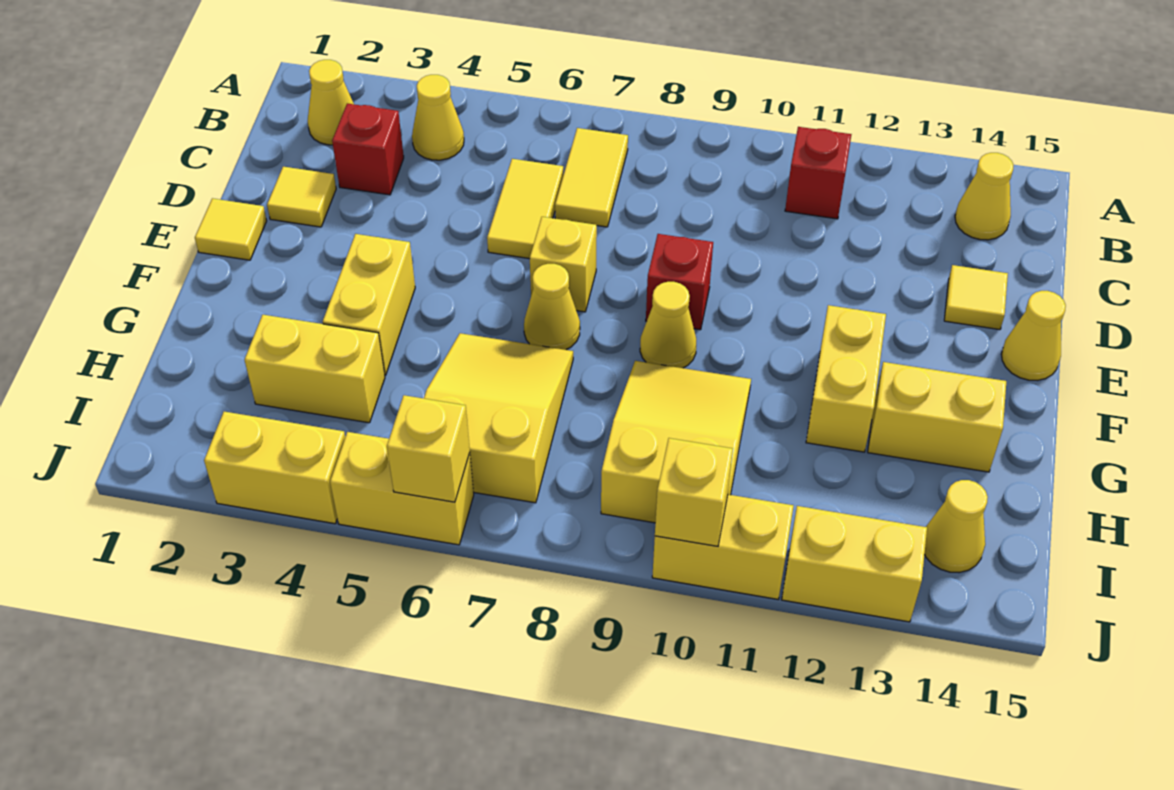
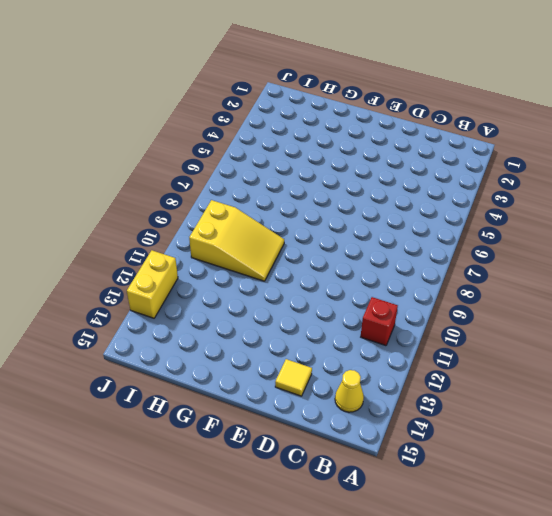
none -> yellow cone B2 level 1
none -> yellow cone B4 level 1
none -> yellow tile B7:C7 level 1

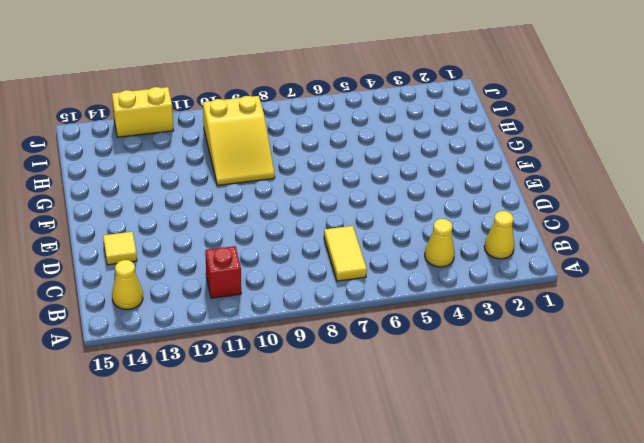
none -> red brick C3 level 1
none -> yellow tile C6:D6 level 1
none -> yellow tile D2 level 1

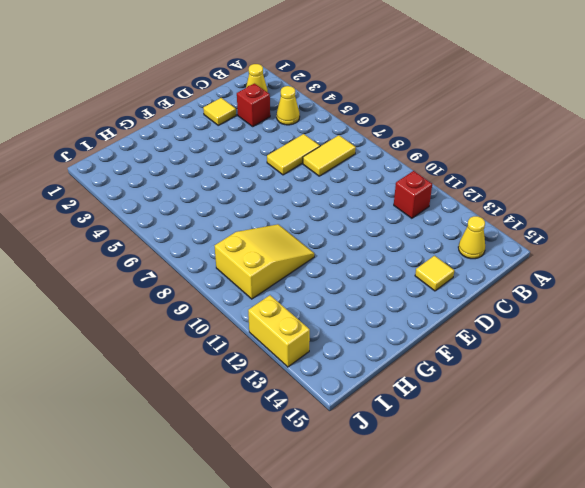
none -> yellow tile E1 level 1
none -> yellow brick E7 level 1
none -> red brick E9 level 1

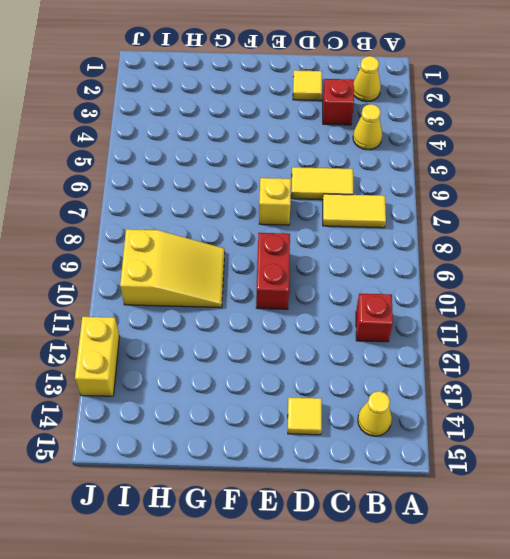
red brick E9:E10 level 1 -> red brick E9 level 1
none -> yellow tile E1 level 1
none -> yellow cone E15 level 1
none -> yellow brick F4:G4 level 1

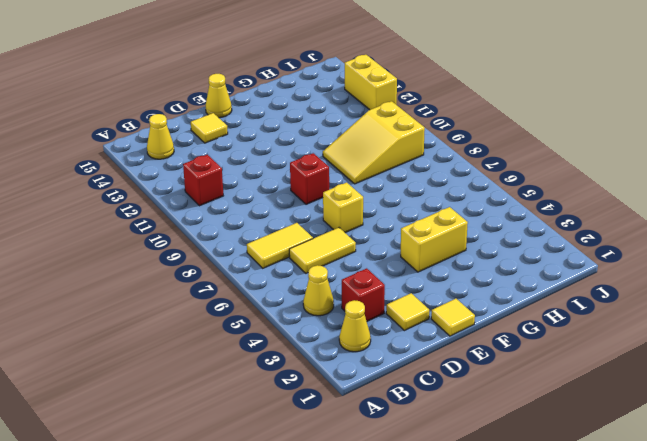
none -> yellow cone F7 level 1
none -> yellow cone F9 level 1
none -> yellow brick F12:G12 level 1

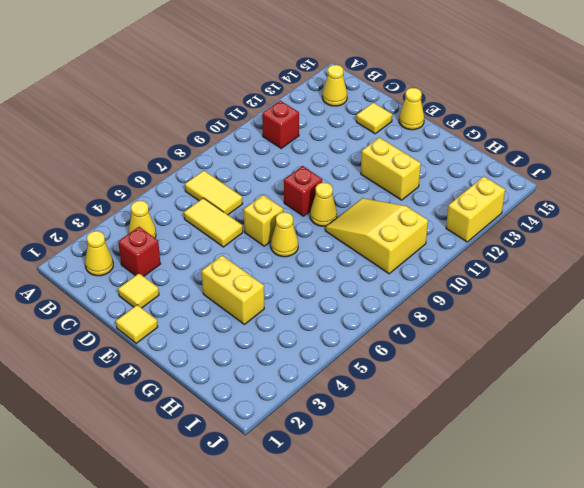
none -> yellow slope G6:I7 level 1 top I
none -> yellow brick G13:G14 level 1
none -> yellow brick H3:H4 level 1

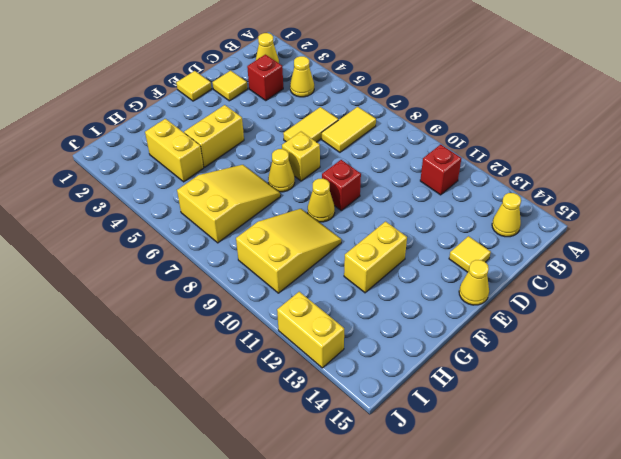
none -> yellow brick G13:G14 level 1
none -> yellow cone I14 level 1
none -> yellow brick J3:J4 level 1

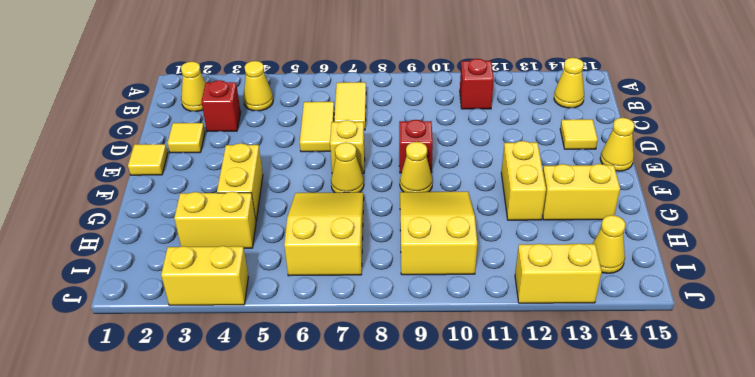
none -> yellow brick J5:J6 level 1
none -> yellow brick J10:J11 level 1
none -> yellow brick J6 level 2

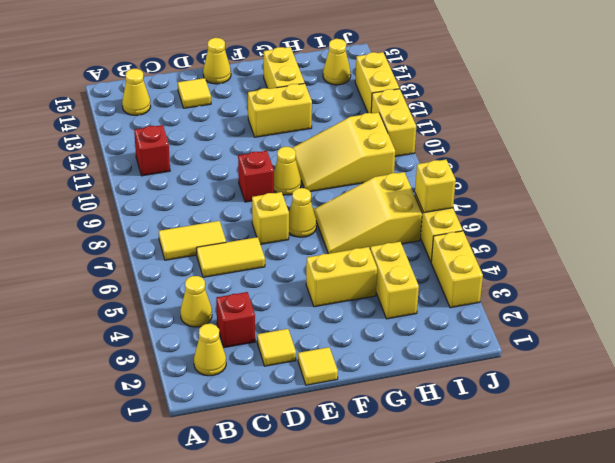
none -> yellow brick J10 level 2

